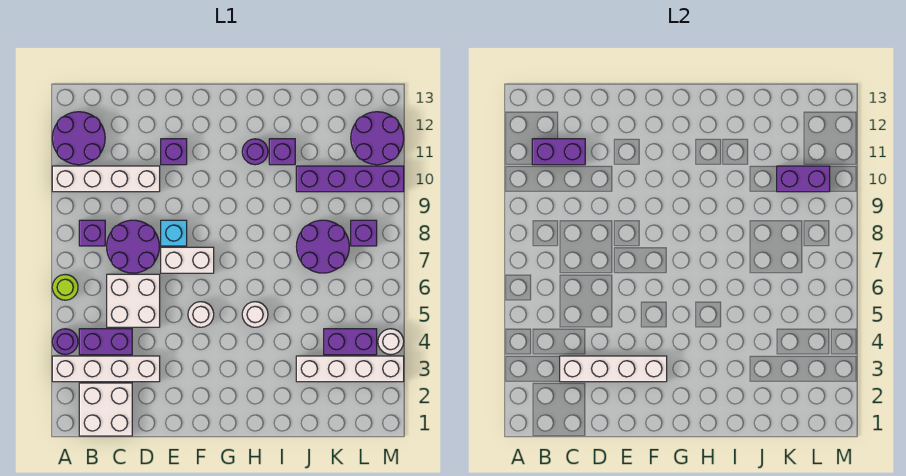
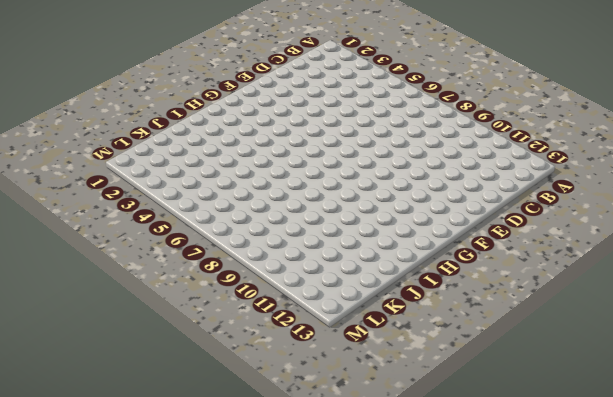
none -> white brick A3:D3 level 1
none -> purple round brick A4 level 1
none -> lime round brick A6 level 1

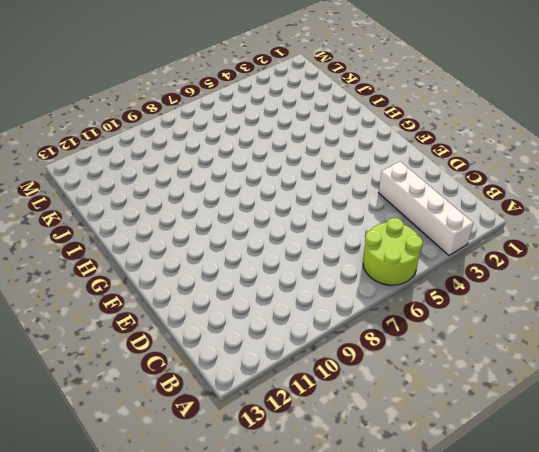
lime round brick A5:B6 level 1 -> lime round brick A6 level 1
none -> purple round brick A4 level 1
none -> white brick A10:D10 level 1
none -> purple round brick A11:B12 level 1

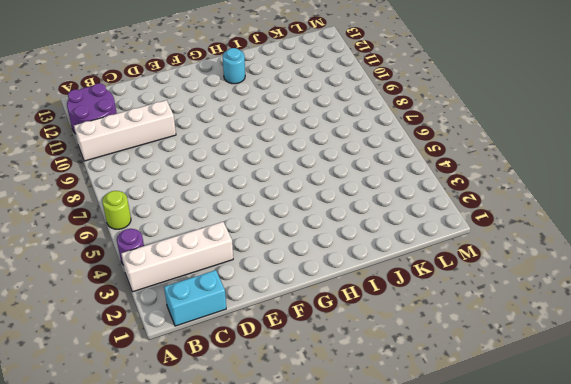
cyan brick B1:C1 level 1 -> white brick B1:C2 level 1
cyan round brick H12 level 1 -> none
none -> purple brick B4:C4 level 1
none -> purple brick B8 level 1
none -> white brick C5:D6 level 1

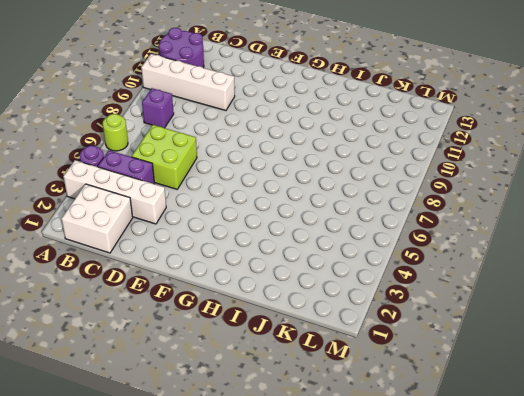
lime brick C5:D6 level 1 -> white brick C5:D6 level 1
none -> purple round brick C7:D8 level 1
none -> white brick E7:F7 level 1
none -> cyan brick E8 level 1

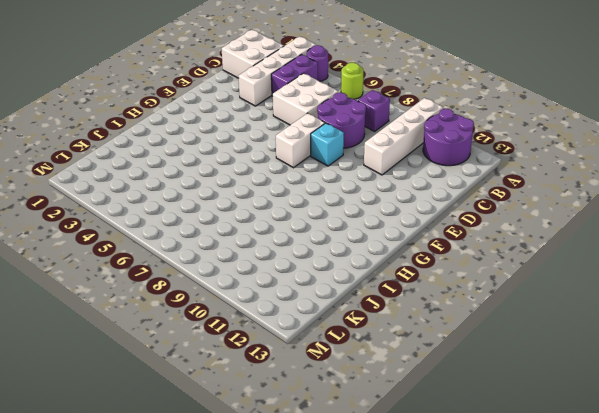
none -> purple brick E11 level 1
none -> white round brick F5 level 1
none -> white round brick H5 level 1

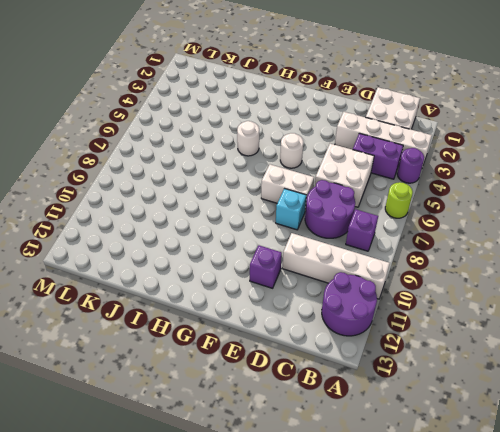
none -> purple round brick H11 level 1
none -> purple brick I11 level 1
none -> white brick J3:M3 level 1

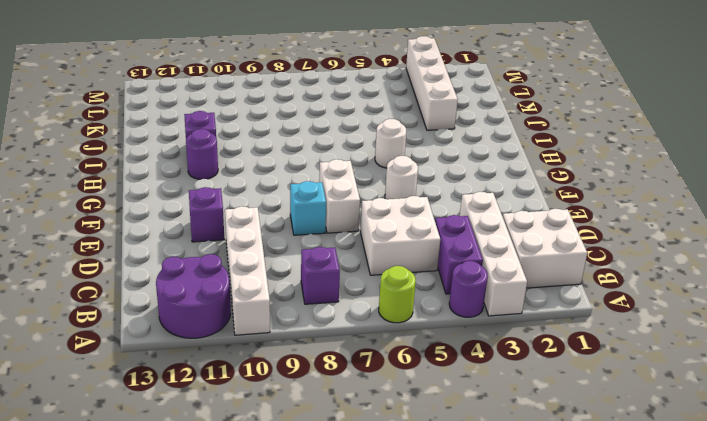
none -> purple round brick C7:D8 level 1
none -> purple round brick J7:K8 level 1
none -> purple brick J10:M10 level 1

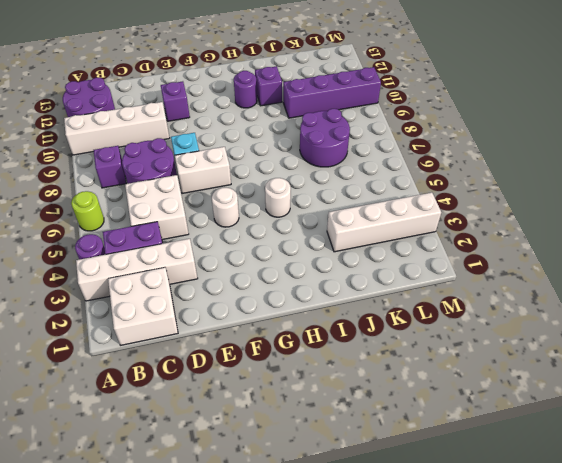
none -> purple brick K4:L4 level 1
none -> purple brick L8 level 1
none -> purple round brick L11:M12 level 1

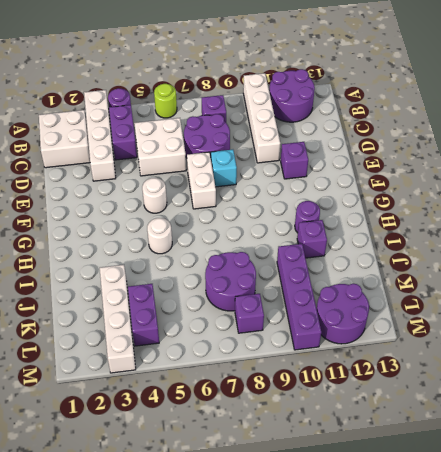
none -> white round brick M4 level 1
none -> purple brick B11:C11 level 2
none -> white brick C3:F3 level 2

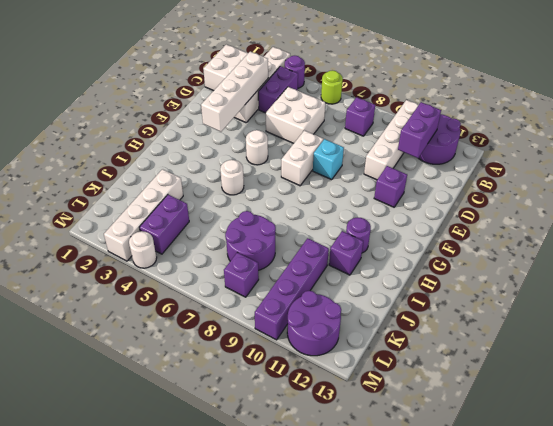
none -> purple round brick C7:D8 level 1
none -> purple brick K10:L10 level 2

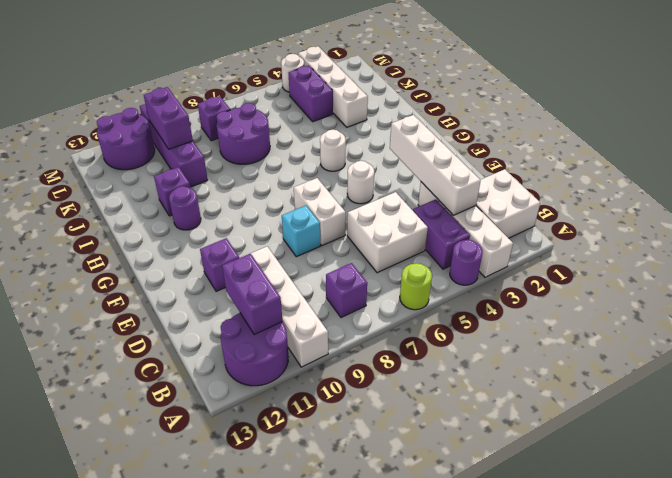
none -> purple round brick C7:D8 level 1

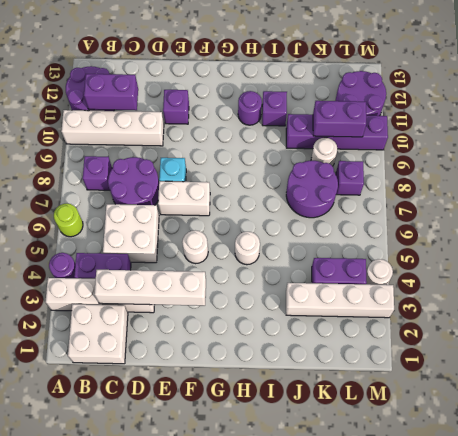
white round brick K9 level 1 -> none

